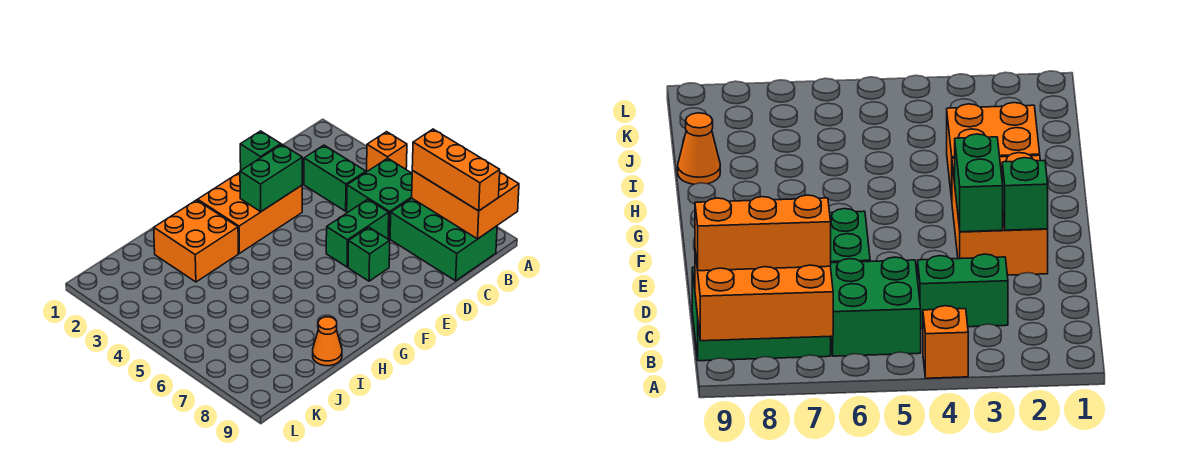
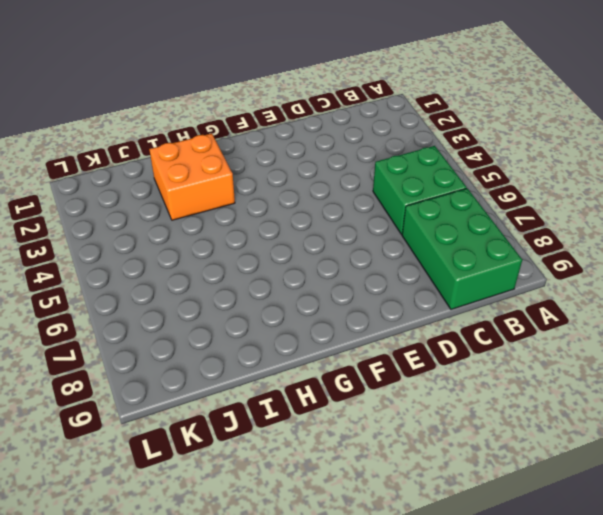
none -> orange brick A4 level 1
none -> green brick C3:C4 level 1
none -> green brick D6:E6 level 1

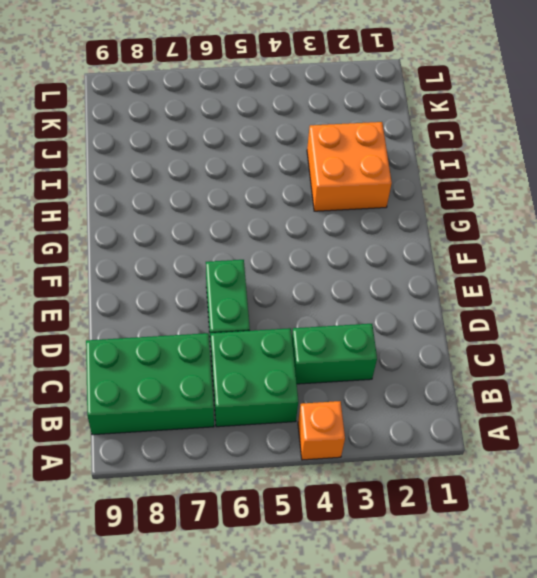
none -> orange brick E2:G3 level 1
none -> green brick E7 level 1
none -> orange cone I9 level 1

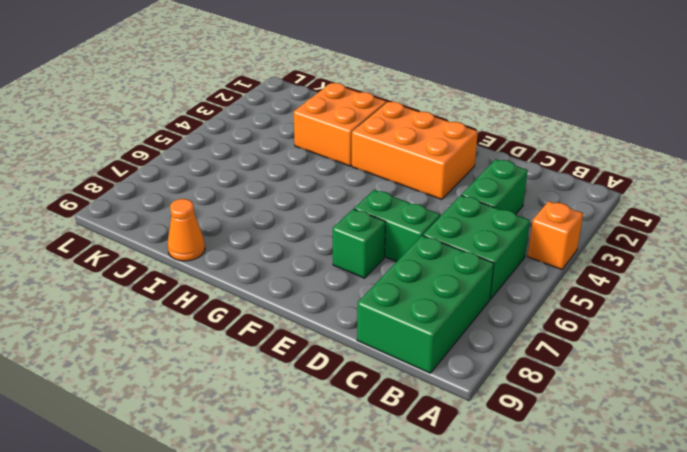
none -> orange brick A7:B9 level 2
none -> green brick E2 level 2
none -> green brick E3:F3 level 2

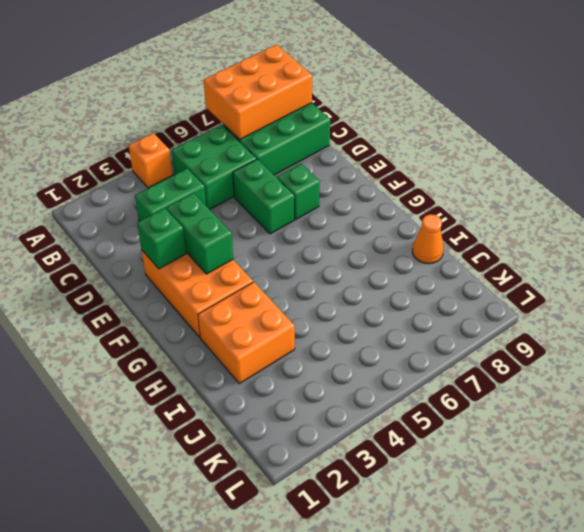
none -> orange brick B7:B9 level 3

